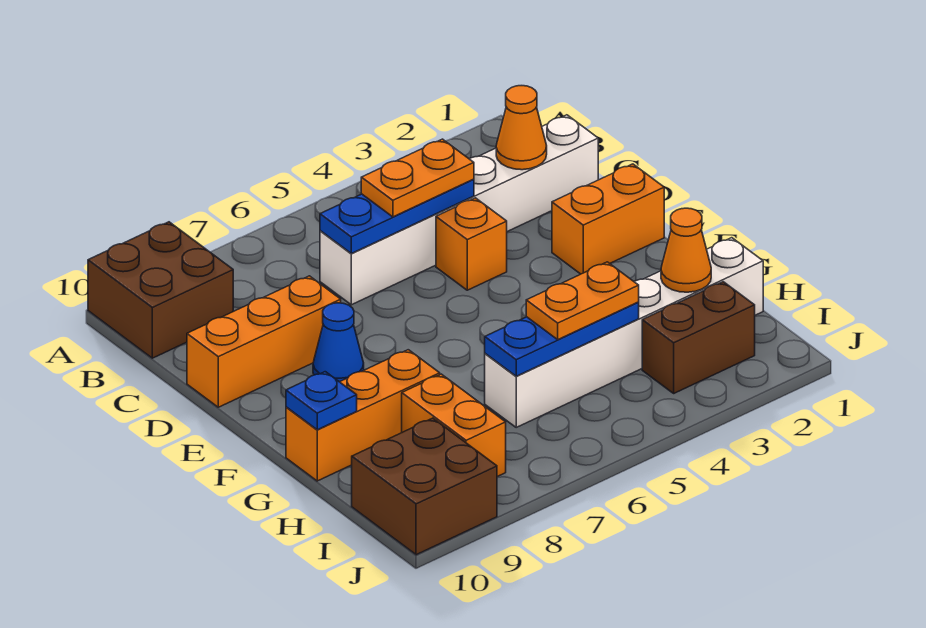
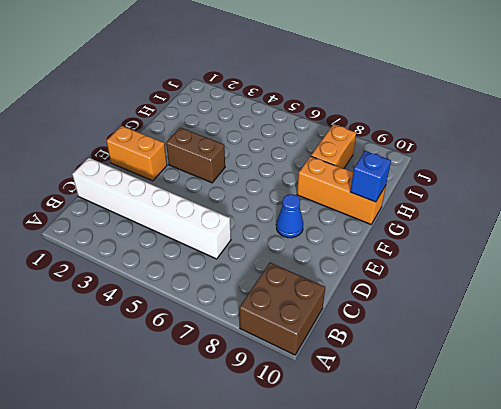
brown brick F3:F4 level 1 -> brown brick I2:I3 level 1
blue brick G10 level 2 -> blue plate G10 level 2
none -> orange brick D4 level 1
none -> orange brick D8:D10 level 1
none -> white brick H1:H6 level 1

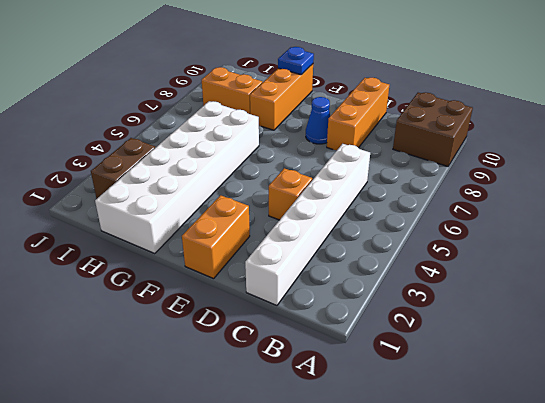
white brick G1:H6 level 1 -> white brick H1:H6 level 1
none -> brown brick I9:J10 level 1
none -> orange cone C2 level 2
none -> blue plate C4:C6 level 2

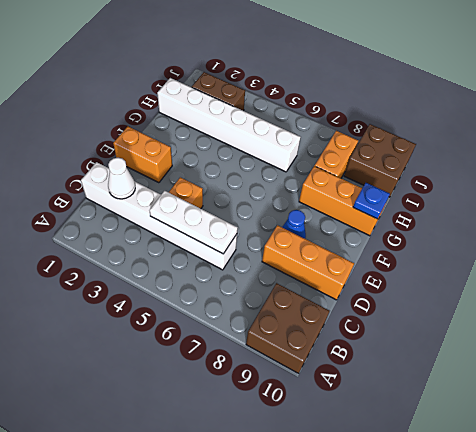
white cone C2 level 2 -> orange cone C2 level 2
white plate C4:C6 level 2 -> blue plate C4:C6 level 2
none -> orange cone H2 level 2
none -> blue plate H4:H6 level 2
none -> orange plate C4:C5 level 3

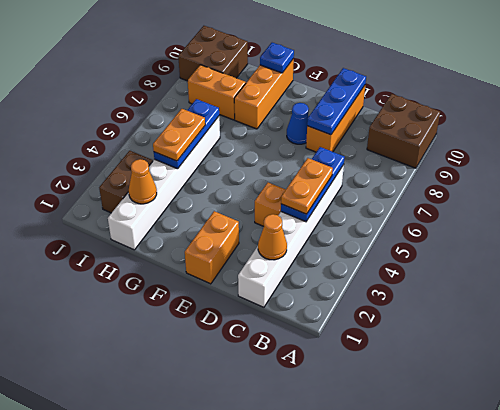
blue plate D8:D10 level 2 -> none

